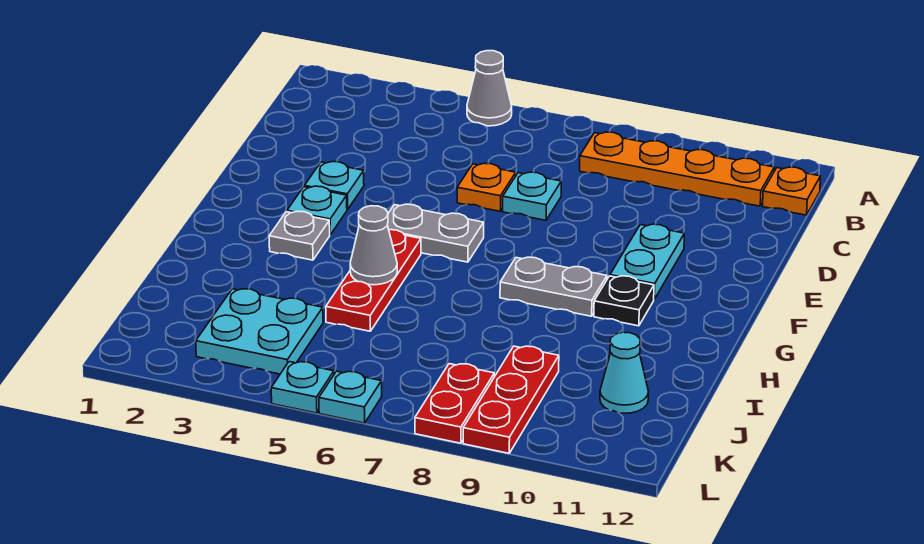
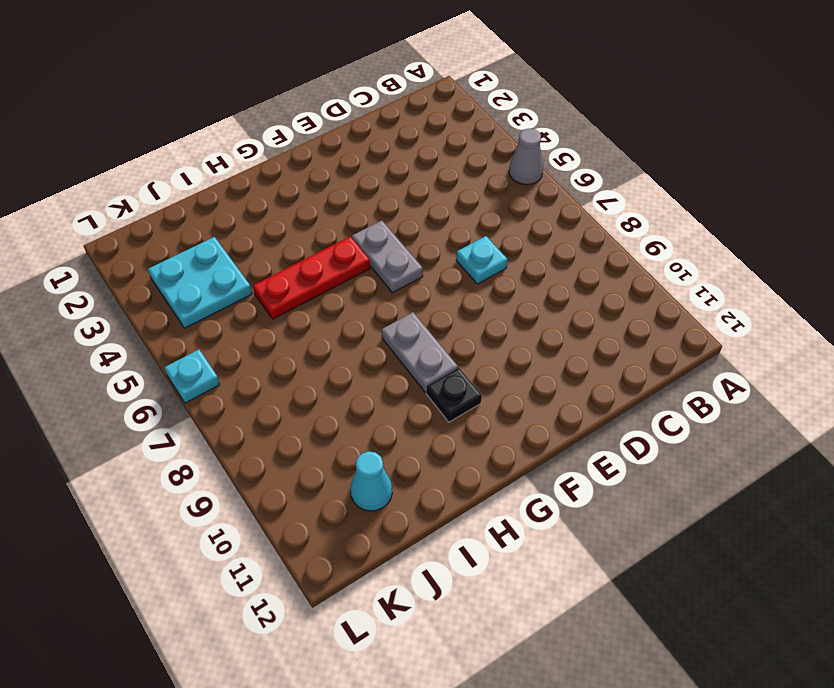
none -> orange plate B8:B11 level 1
none -> orange plate B12 level 1
none -> orange plate D6 level 1

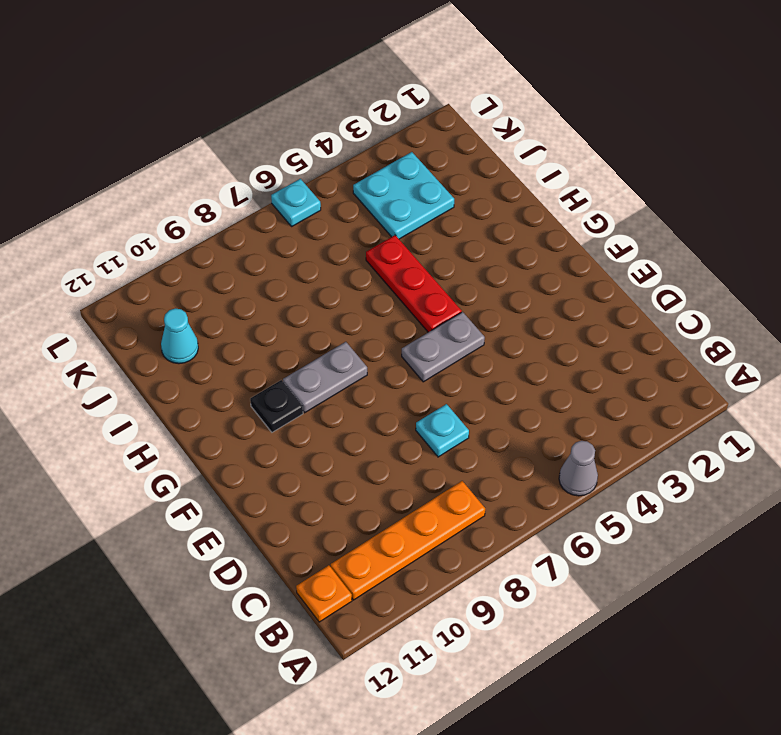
none -> orange plate D6 level 1
none -> cyan plate E3 level 1
none -> cyan plate E10:F10 level 1

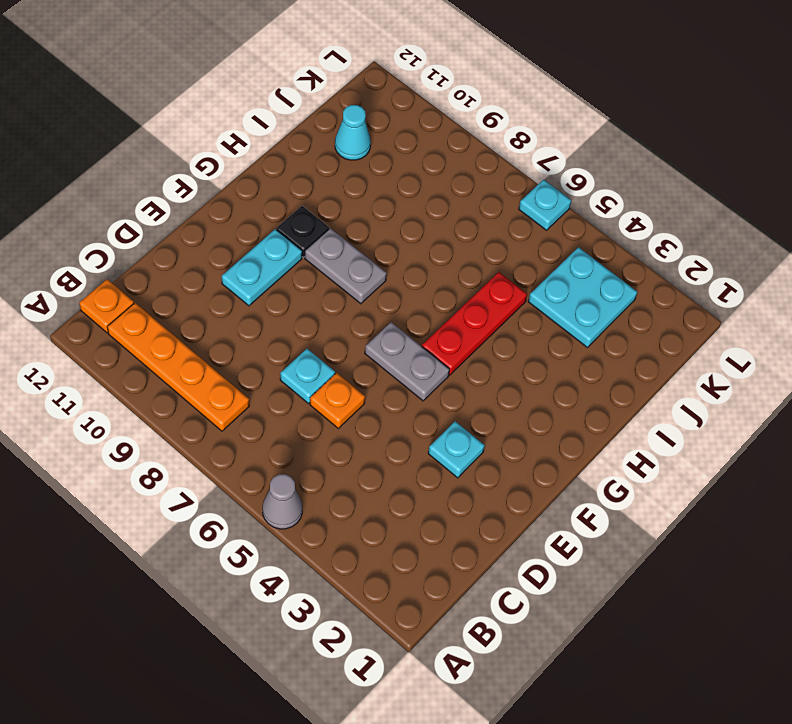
none -> cyan plate F3 level 1
none -> grey plate G3 level 1
none -> red plate J9:L9 level 1

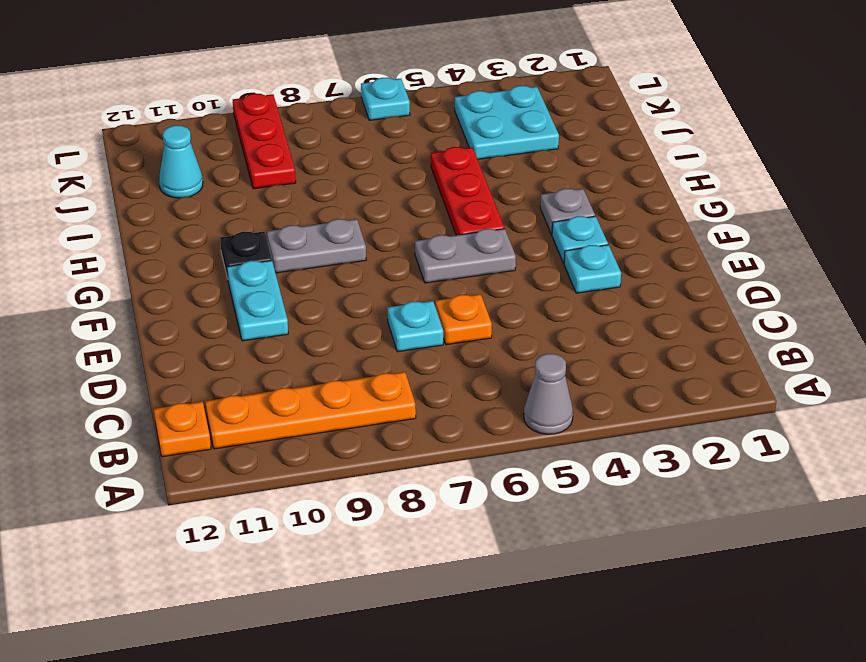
none -> red plate K8:L8 level 1
none -> cyan plate L5 level 1
none -> grey cone H5 level 2

